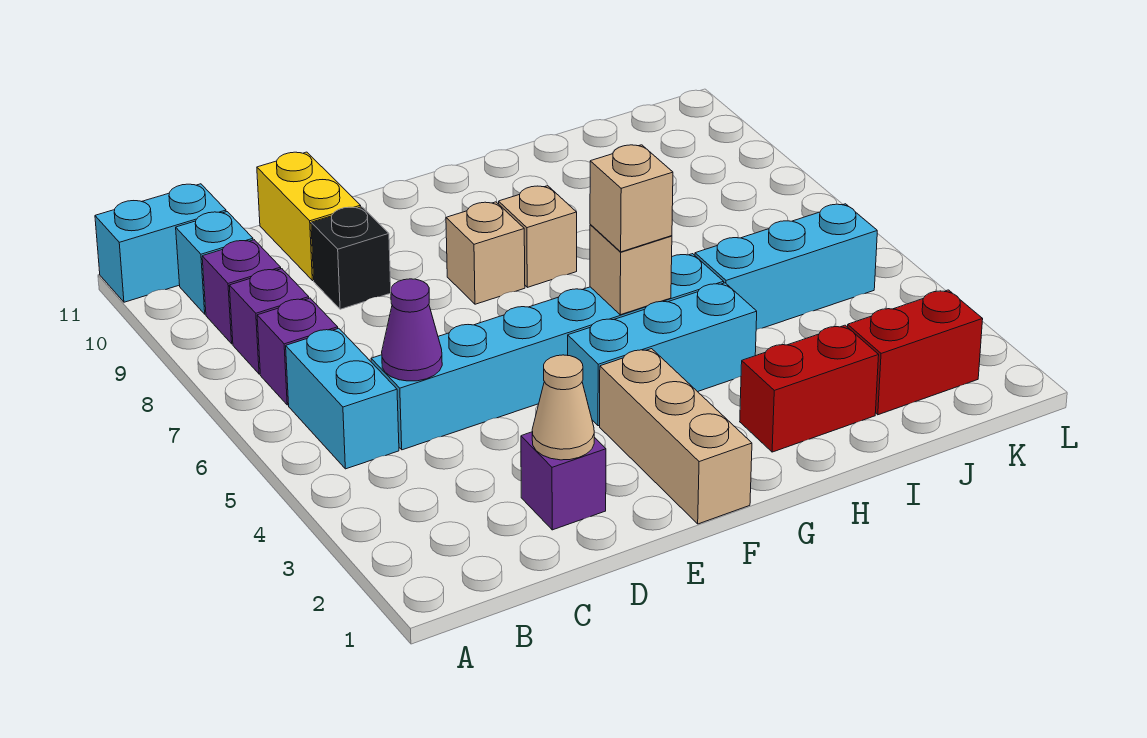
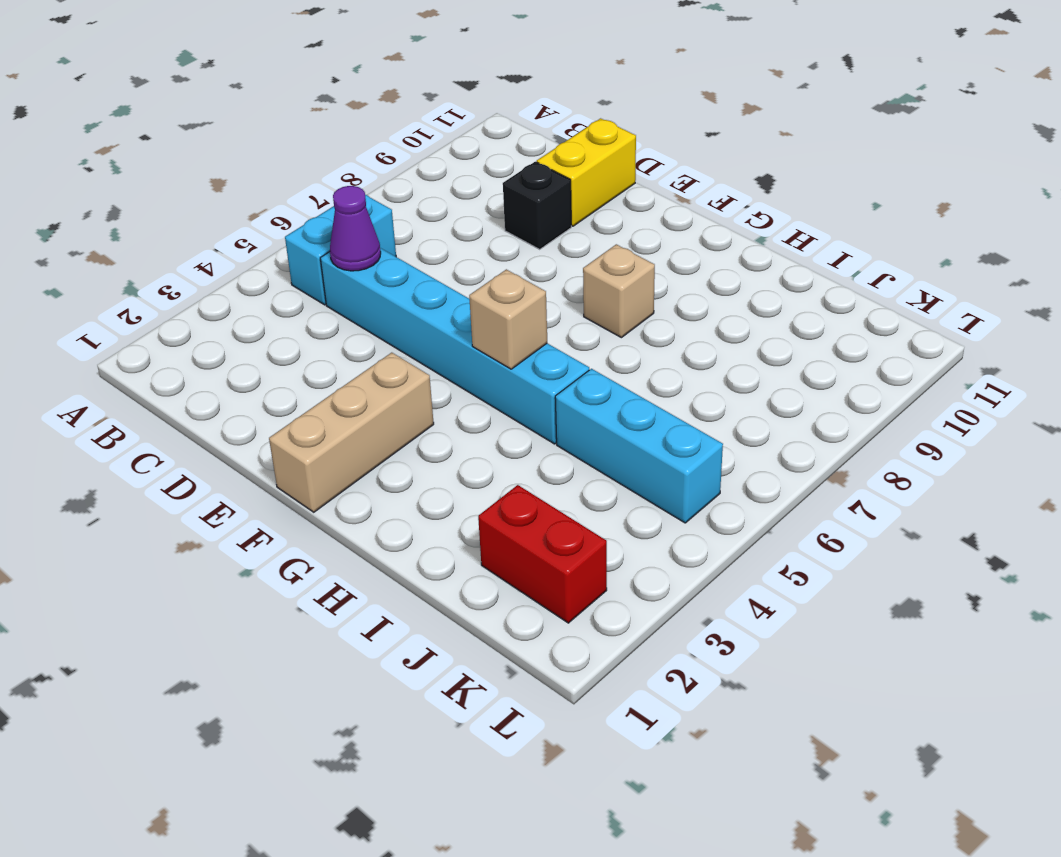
none -> cyan brick A11:B11 level 1
none -> purple brick B7 level 1
none -> purple brick B8 level 1

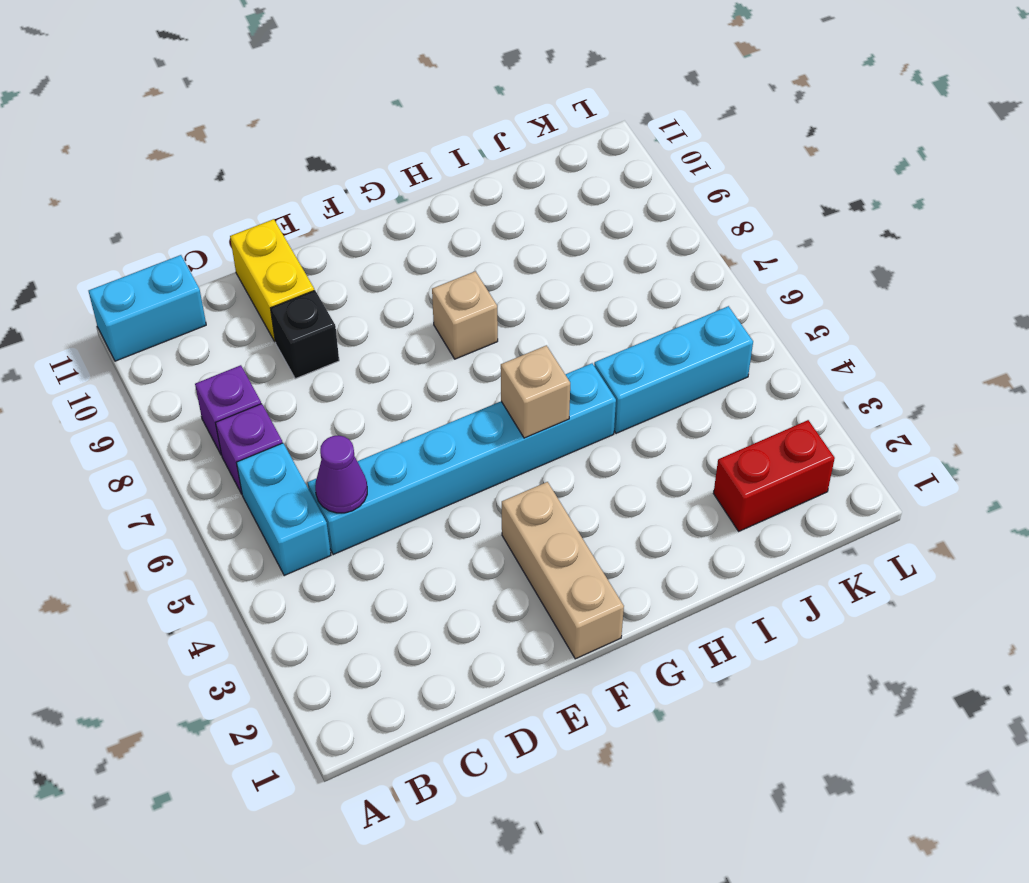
none -> purple brick B9 level 1
none -> cyan brick B10 level 1
none -> purple brick D2 level 1

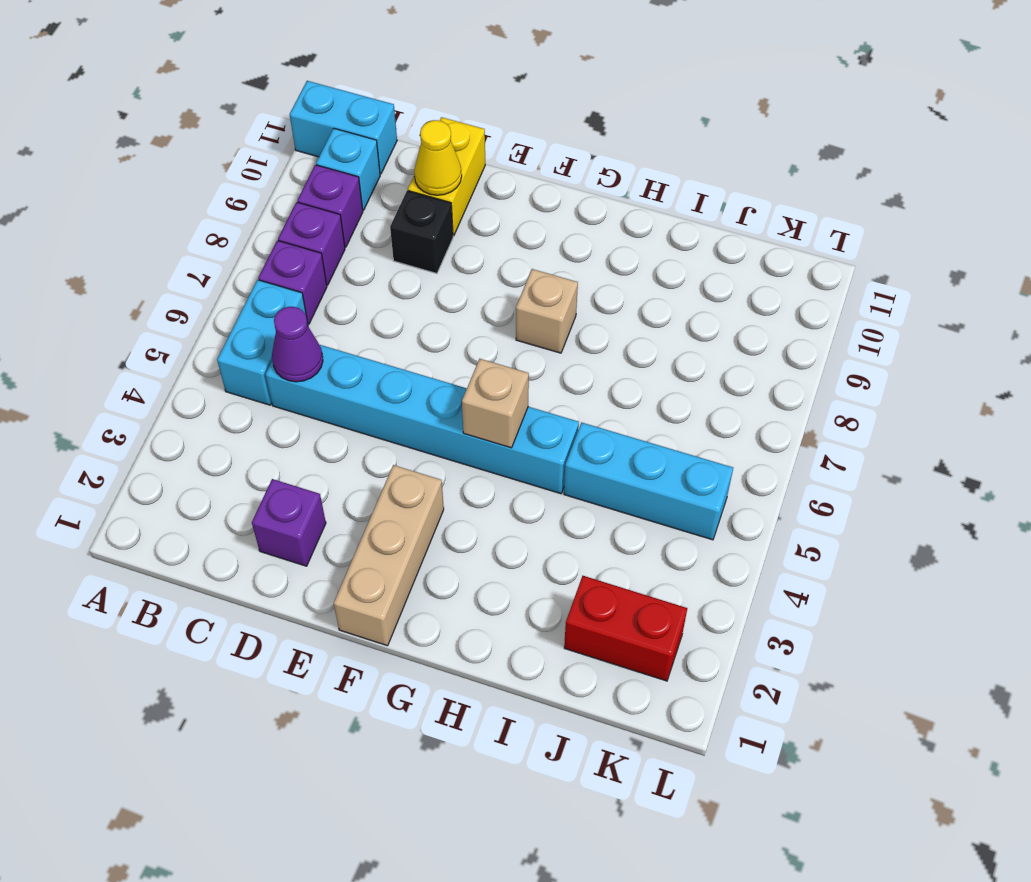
yellow cone D10 level 2 -> none
none -> cyan brick F4:H4 level 1
none -> tan brick F8 level 1
none -> red brick H2:I2 level 1

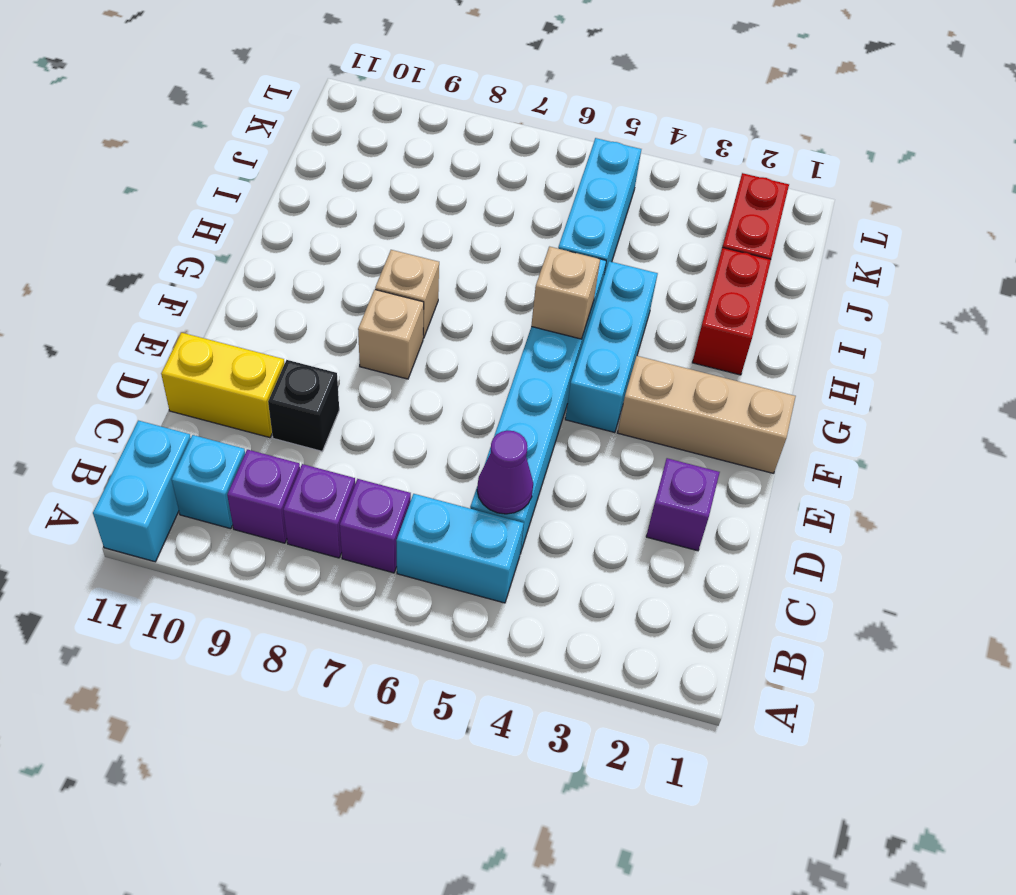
none -> tan cone D2 level 2
none -> tan brick G5 level 3

